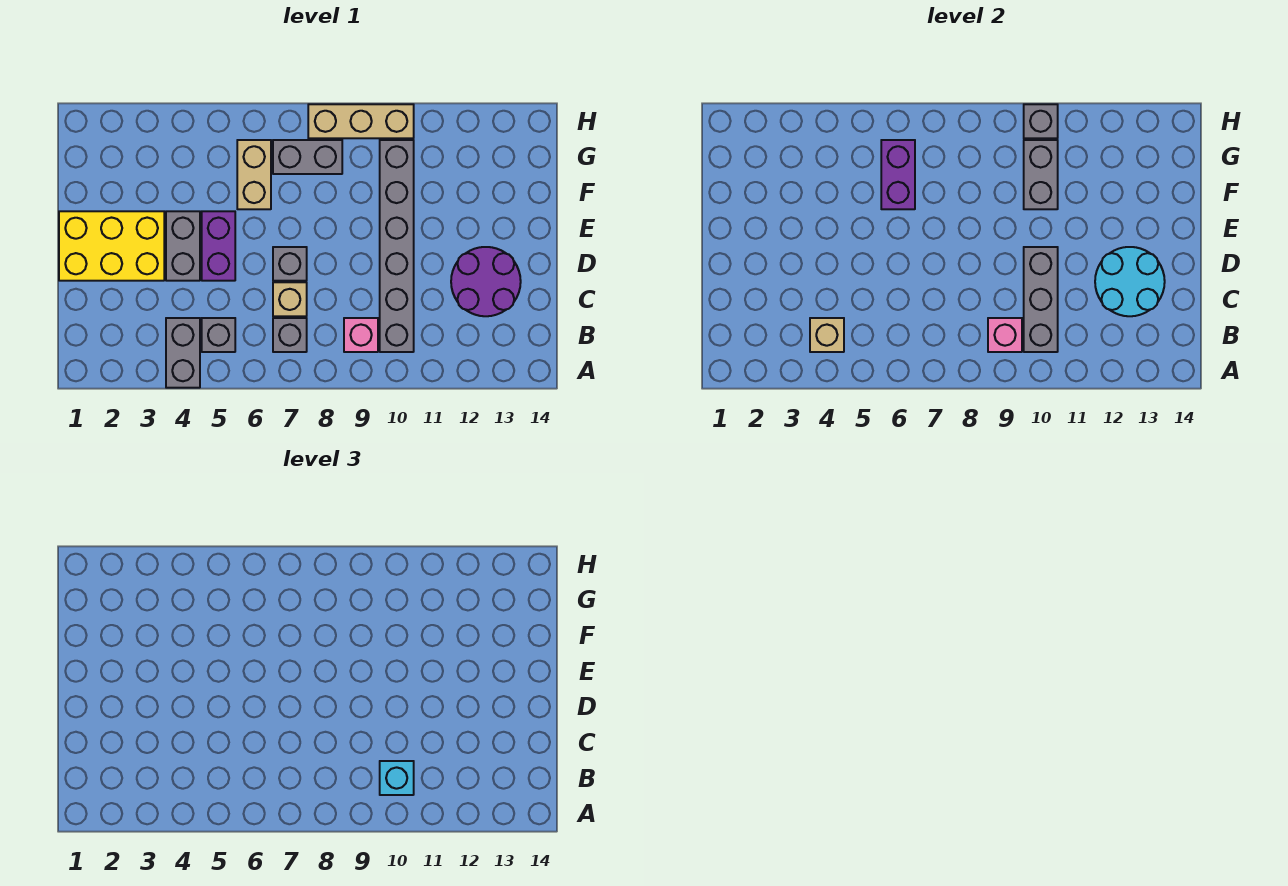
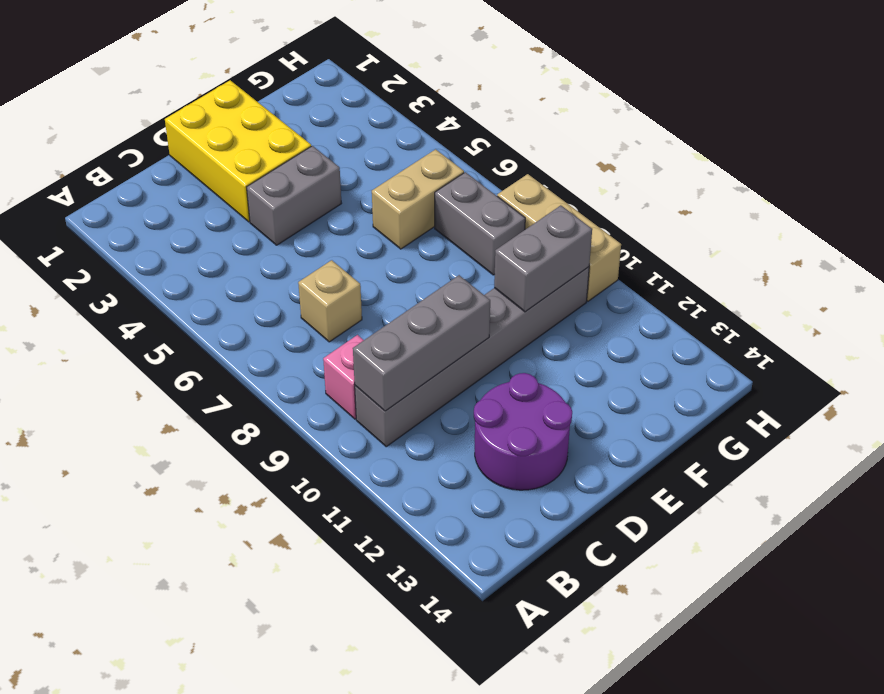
none -> grey brick A4:B4 level 1
none -> grey brick B5 level 1
none -> grey brick B7 level 1

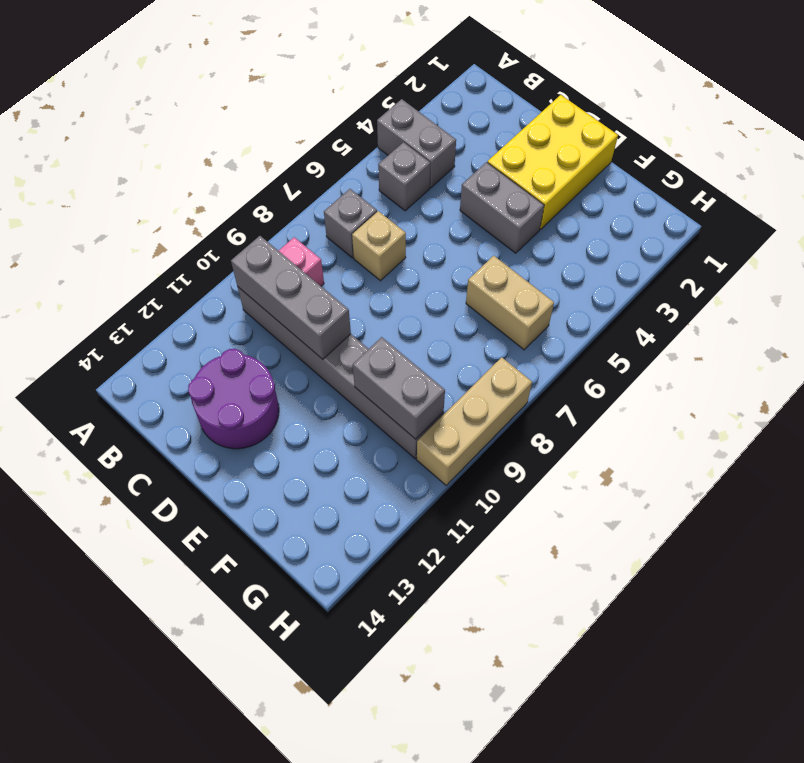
none -> purple brick D5:E5 level 1
none -> grey brick D7 level 1
none -> grey brick G7:G8 level 1

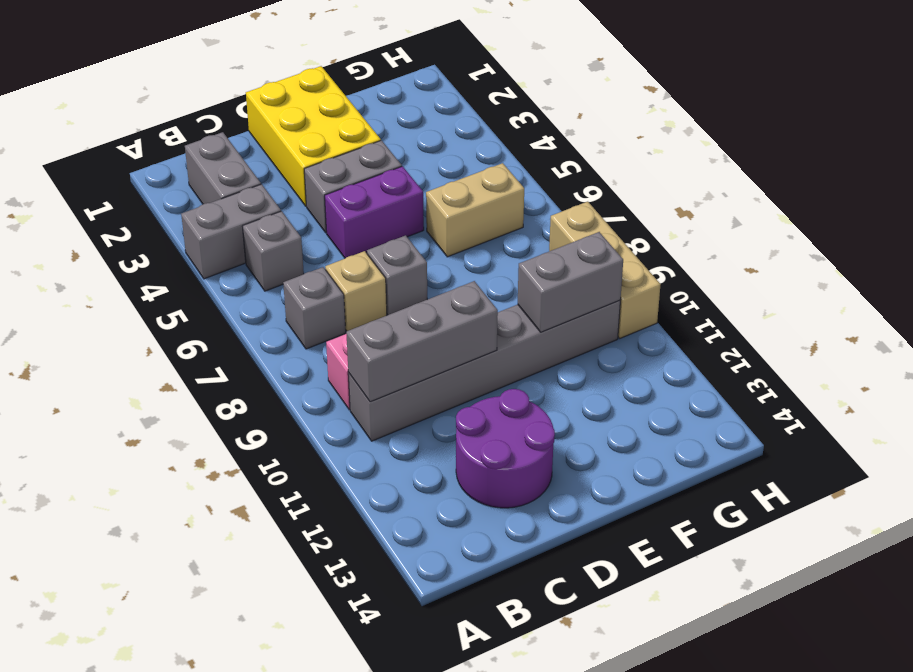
grey brick B2:B3 level 1 -> grey brick G7:G8 level 1
none -> tan brick B4 level 2
none -> pink brick B9 level 2
none -> cyan round brick C12:D13 level 2

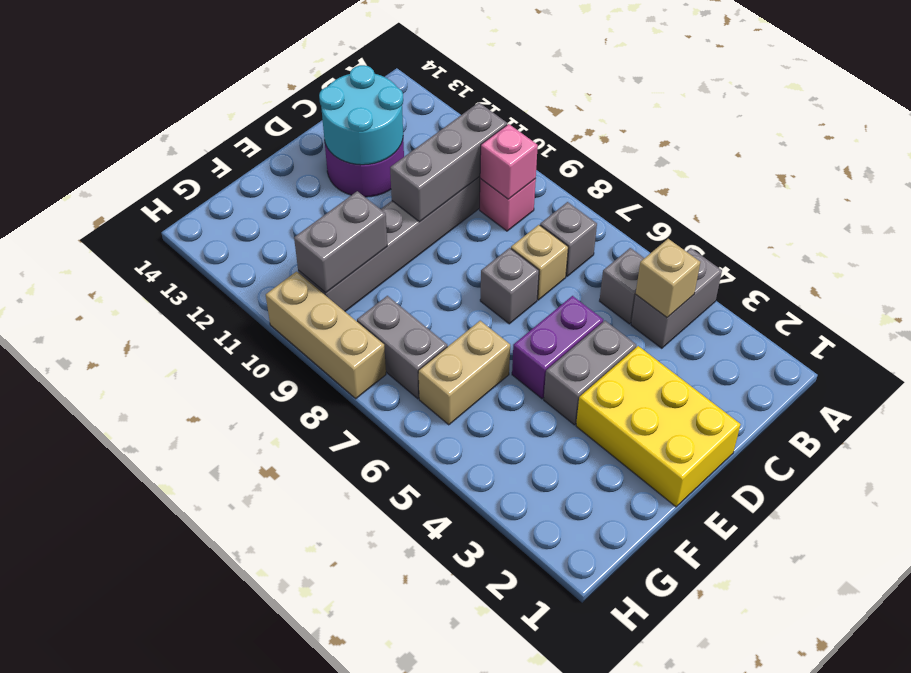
none -> purple brick F6:G6 level 2
none -> grey brick H10 level 2
none -> cyan brick B10 level 3

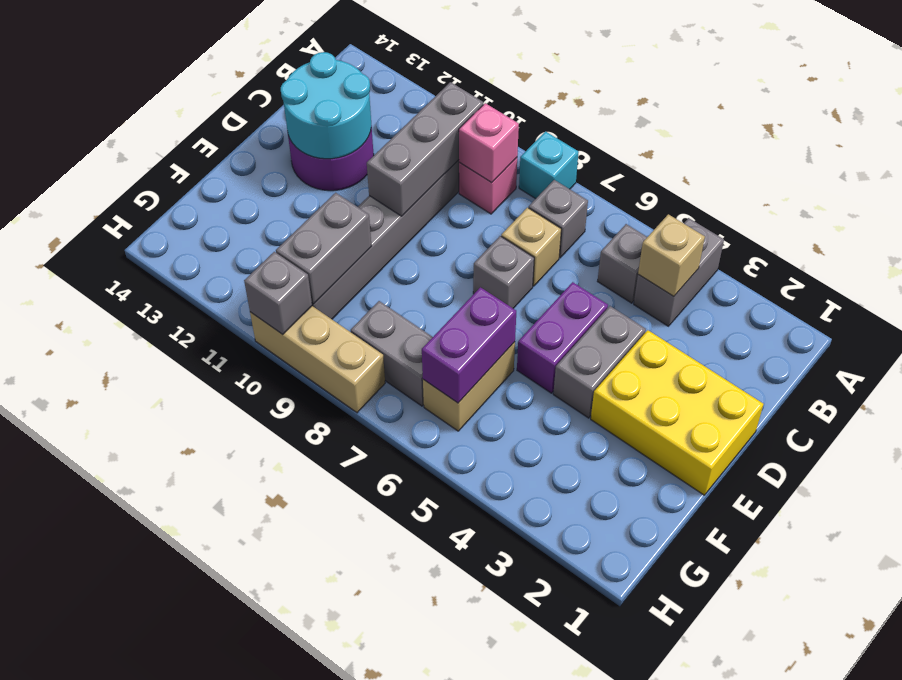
cyan brick A8 level 1 -> cyan brick B10 level 3

